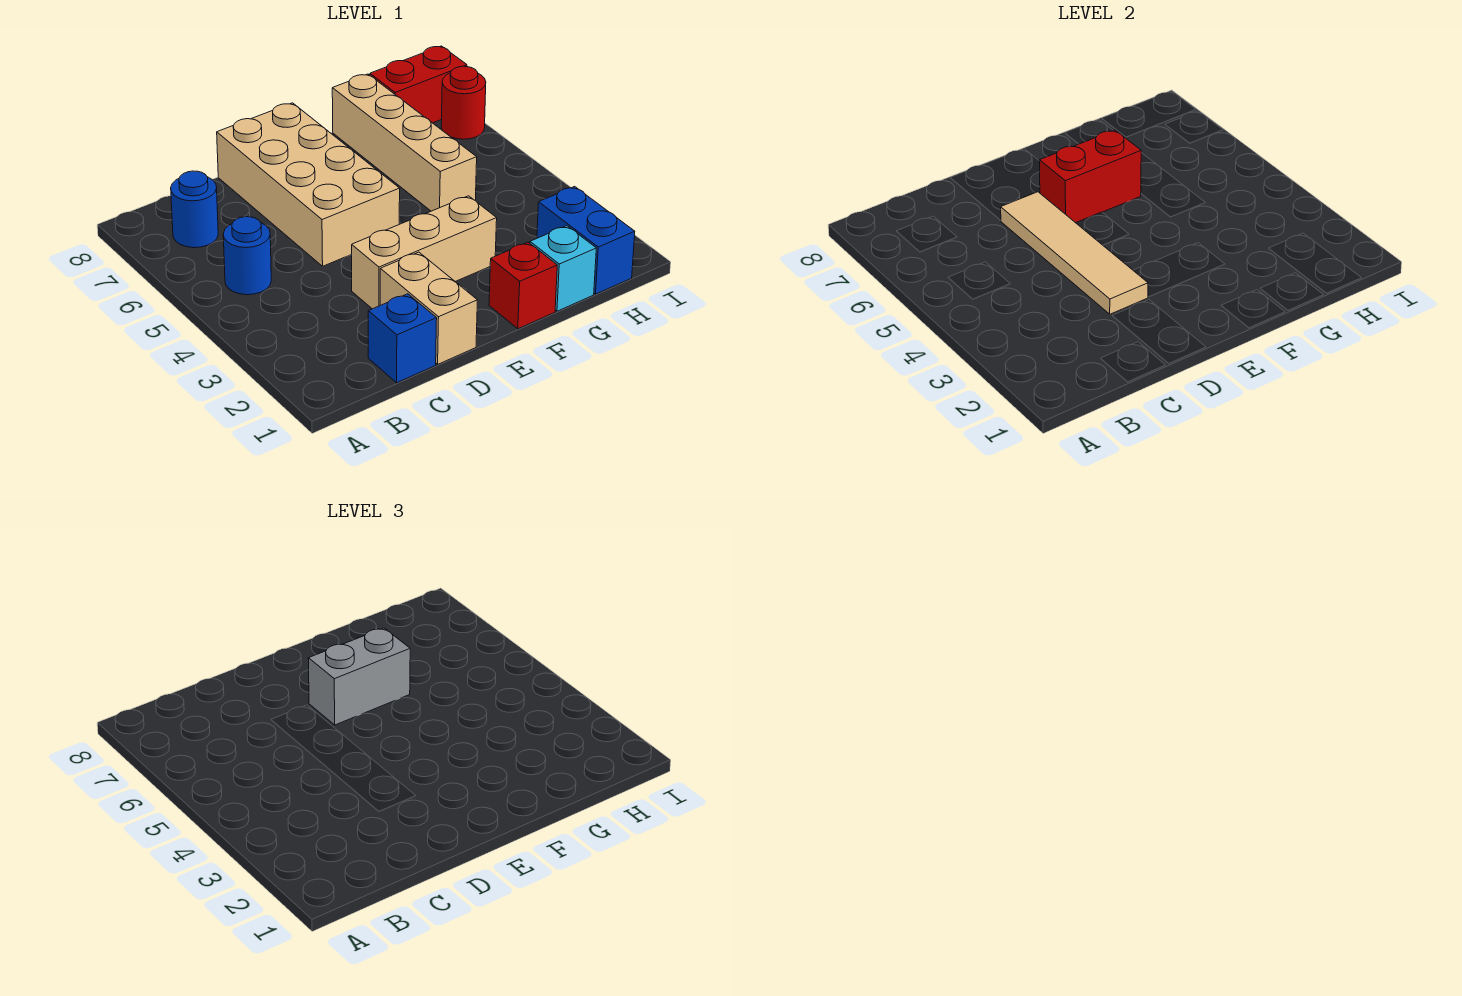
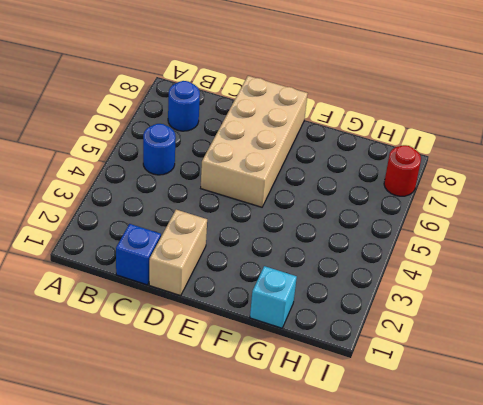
none -> tan brick D3:F3 level 1
none -> red brick F1 level 1
none -> tan brick G5:G8 level 1

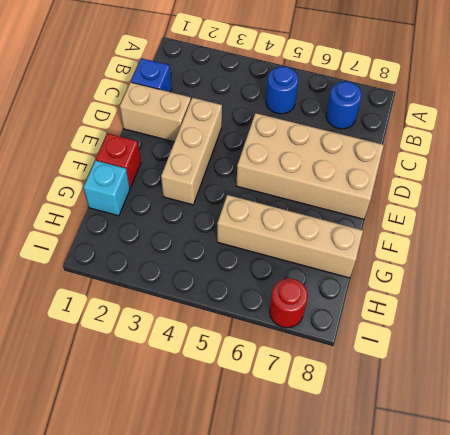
none -> blue brick H1:H2 level 1
none -> red brick H8:I8 level 1
none -> tan tile D3:D6 level 2

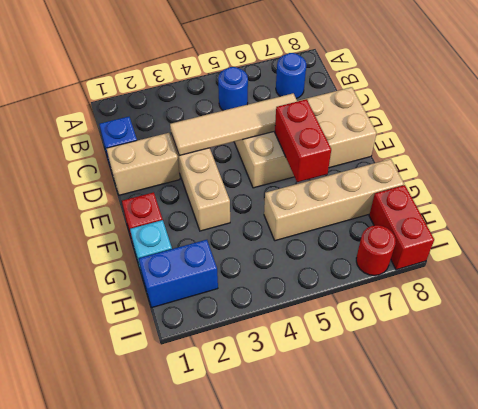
none -> grey brick E6:F6 level 3

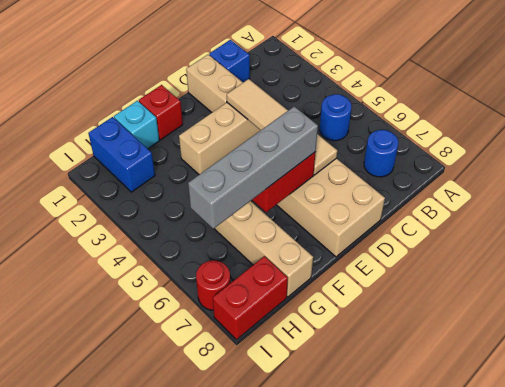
grey brick E6:H6 level 3 -> grey brick E6:F6 level 3

